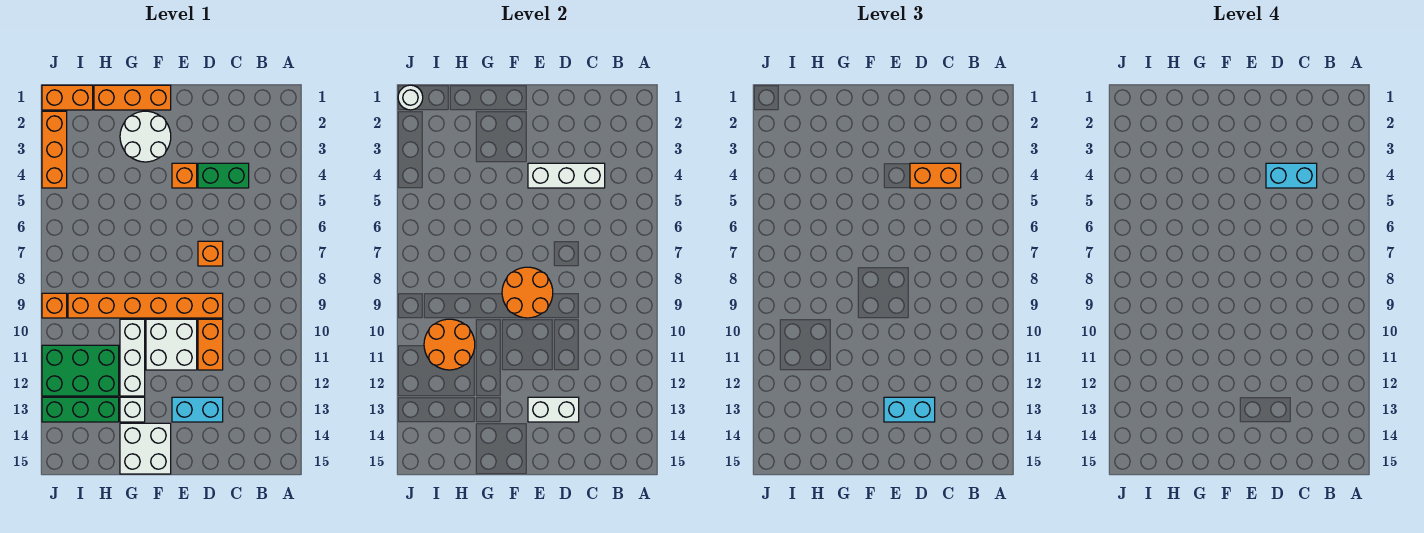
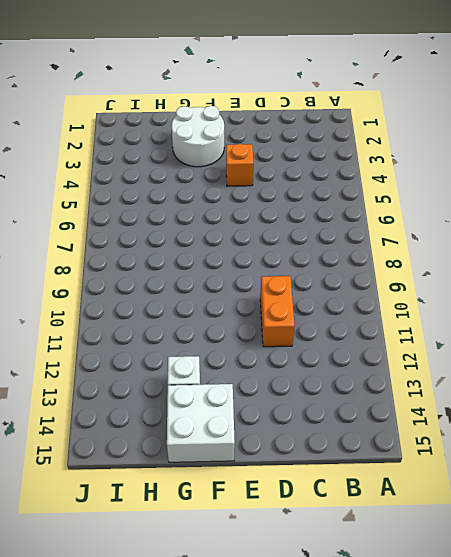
none -> green brick C4:D4 level 1
none -> orange brick D7 level 1
none -> orange brick D9:I9 level 1

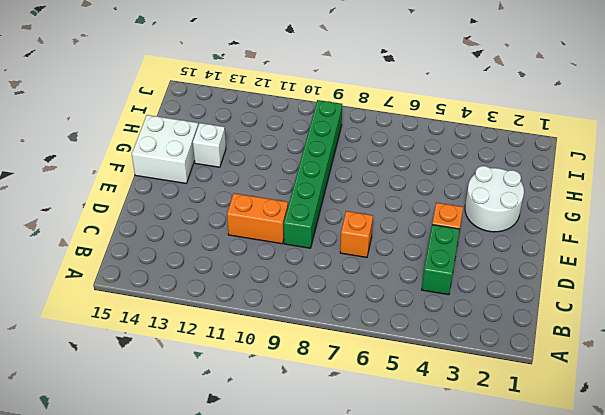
green brick D9:I9 level 1 -> orange brick D9:I9 level 1
none -> cyan brick D13:E13 level 1
none -> white brick E10:F11 level 1
none -> orange brick F1:H1 level 1

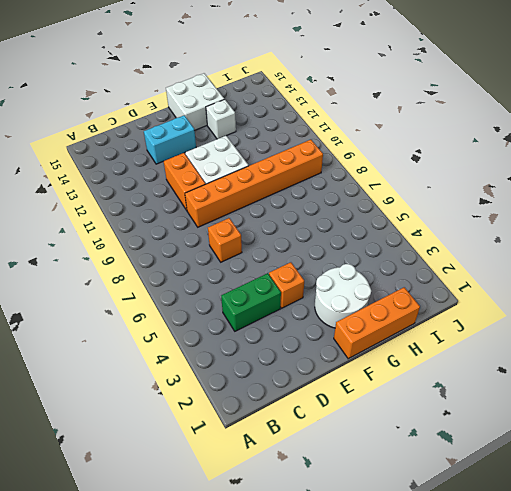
none -> white brick G10:G12 level 1
none -> green brick H11:J12 level 1
none -> green brick H13:J13 level 1

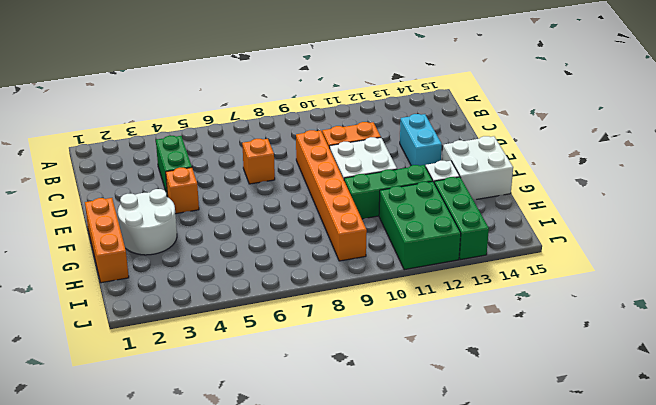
green brick G10:G12 level 1 -> white brick G10:G12 level 1
none -> orange brick I1:J1 level 1
none -> orange brick J2:J4 level 1
none -> orange brick J9 level 1

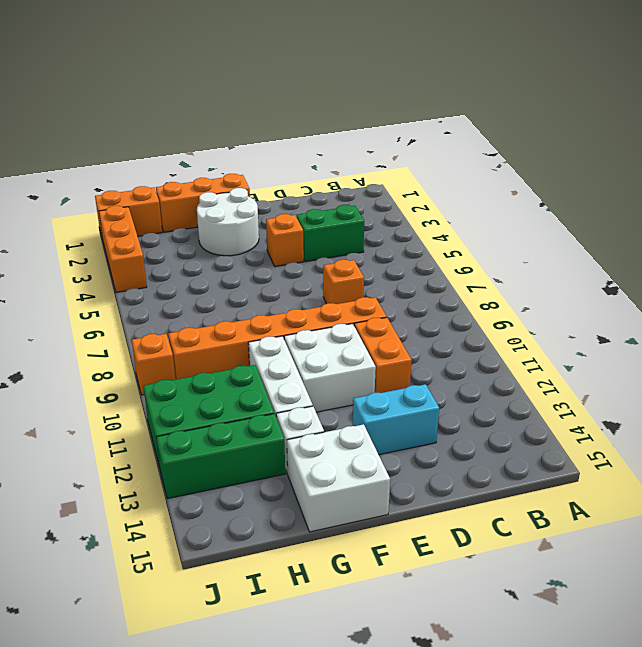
none -> white brick C4:E4 level 2
none -> white brick D13:E13 level 2
none -> orange round brick E8:F9 level 2

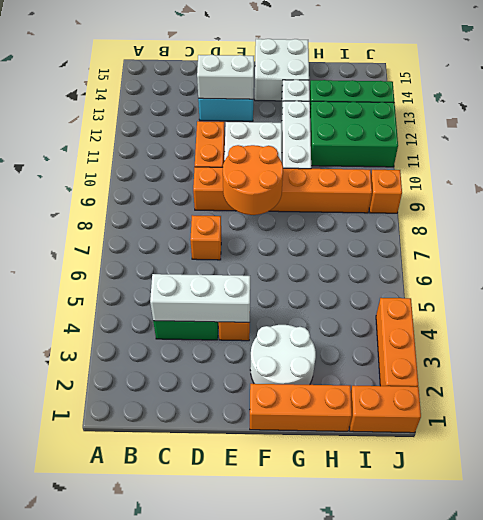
none -> orange round brick H10:I11 level 2
none -> white round brick J1 level 2
none -> orange brick C4:D4 level 3

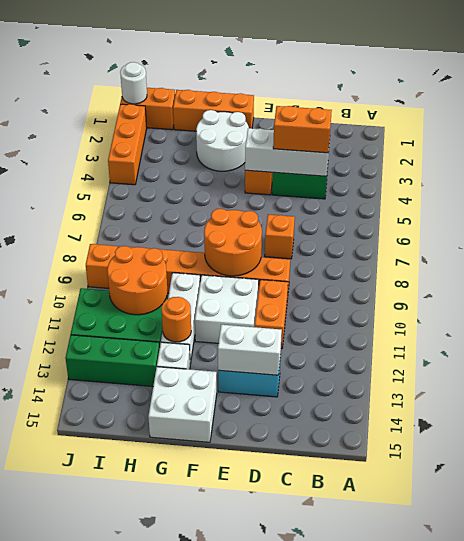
orange round brick G12 level 2 -> none
none -> cyan brick D13:E13 level 3
none -> cyan brick C4:D4 level 4

